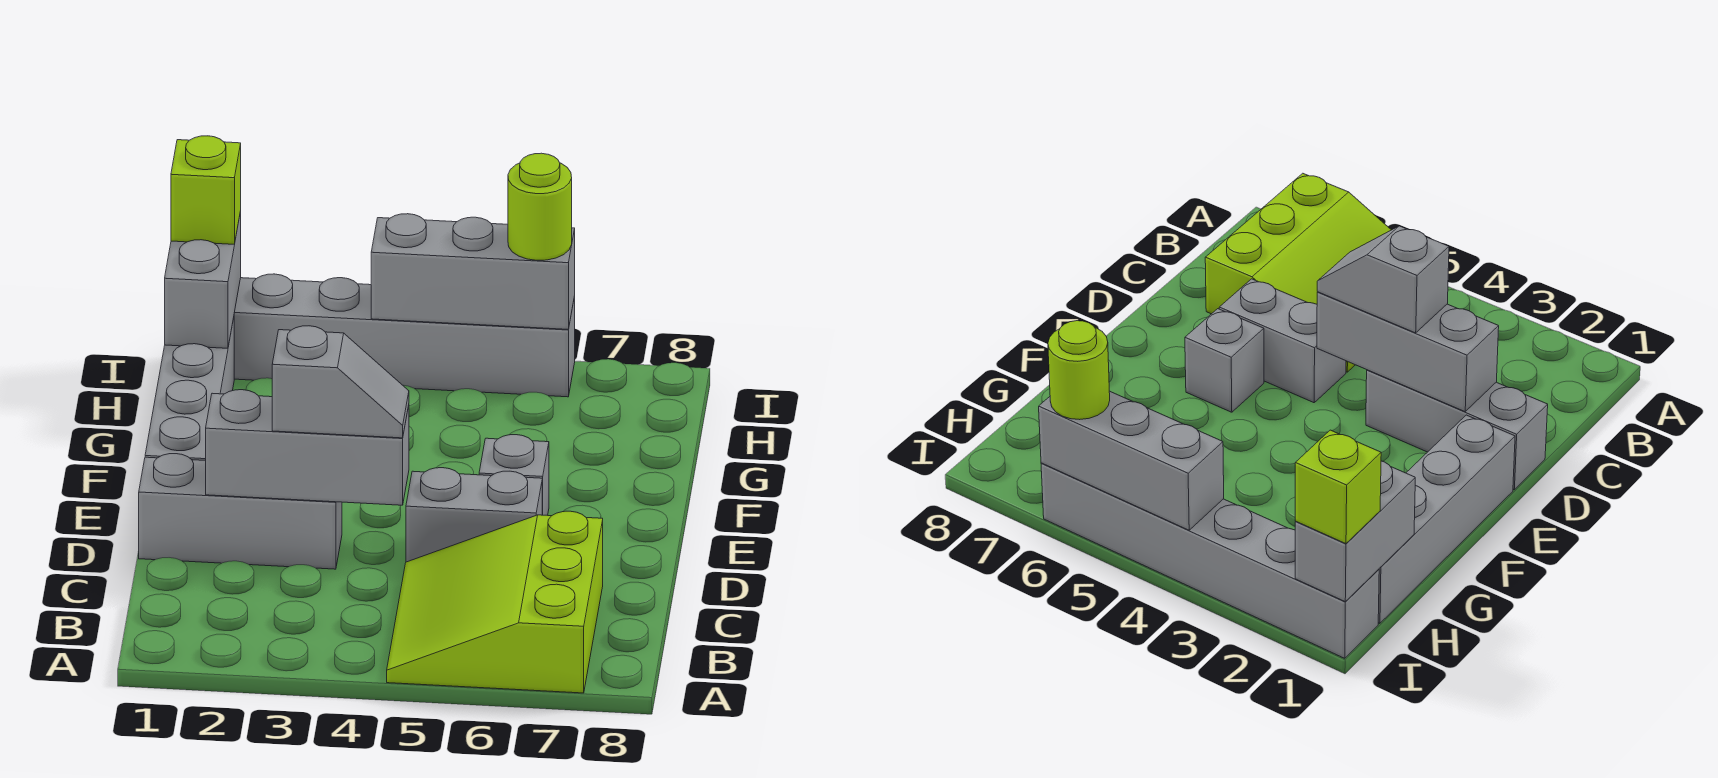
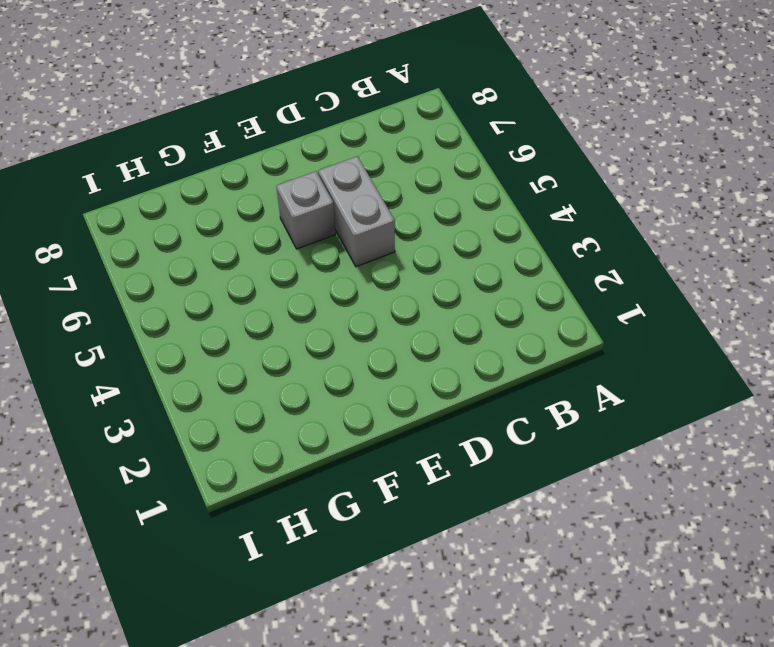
none -> lime slope A5:C7 level 1 top 7
none -> grey brick D1:D3 level 1
none -> grey brick E1:H1 level 1

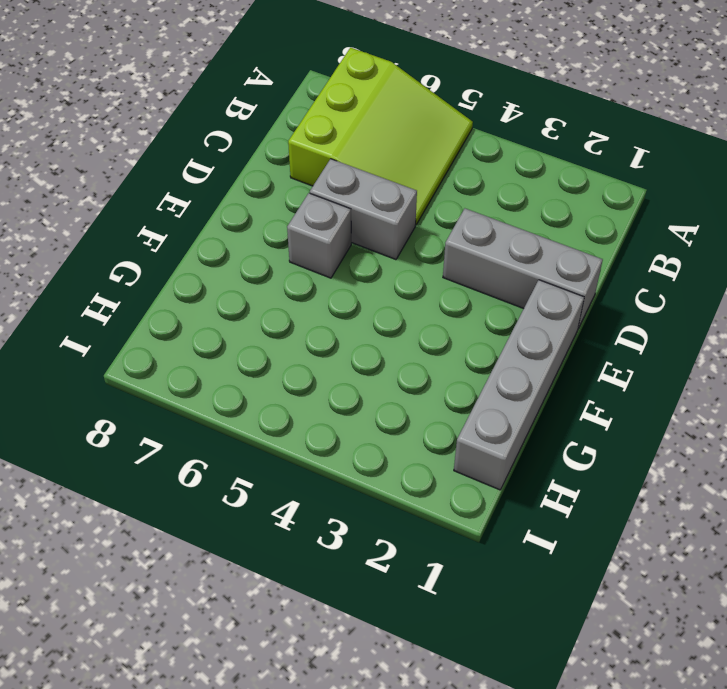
none -> grey brick I1:I6 level 1
none -> grey brick D2:D4 level 2
none -> grey brick H1:I1 level 2

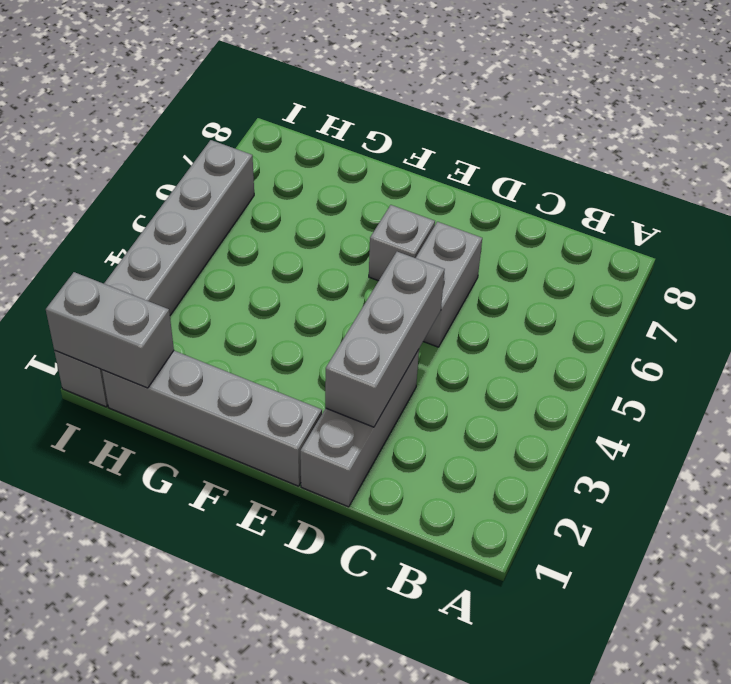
none -> lime slope A5:C7 level 1 top 7
none -> grey brick I4:I6 level 2
none -> grey slope D3:D4 level 3 top 3

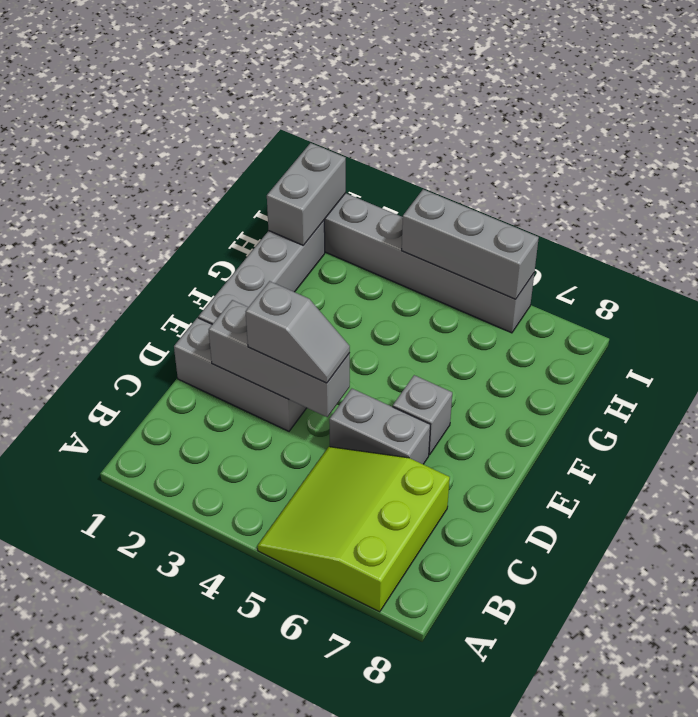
none -> lime brick I1 level 3
none -> lime round brick I6 level 3

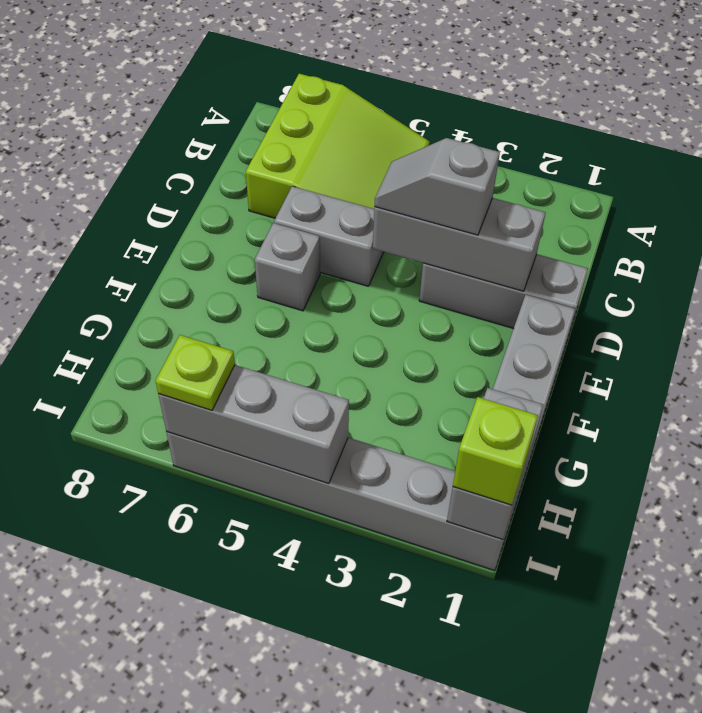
lime plate I6 level 3 -> lime round brick I6 level 3

